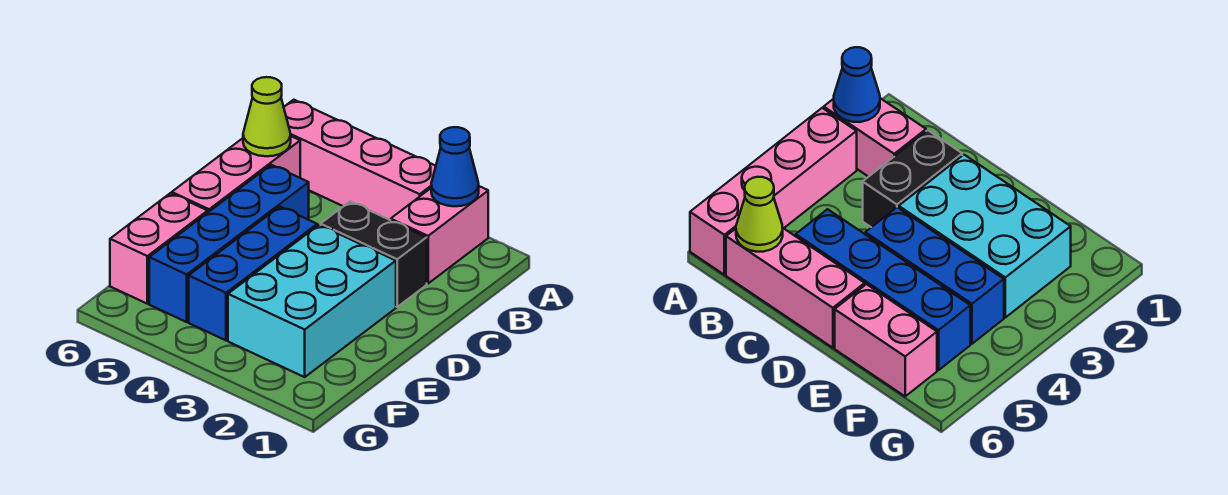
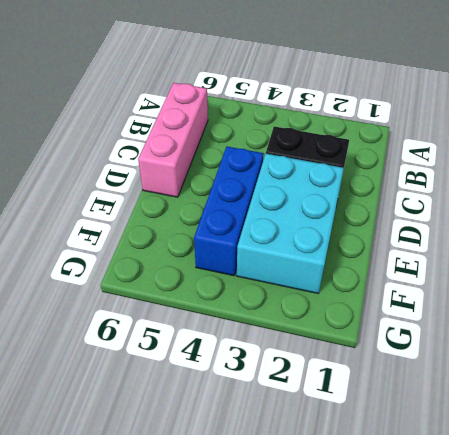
none -> pink brick A2:B2 level 1
none -> pink brick A3:A6 level 1

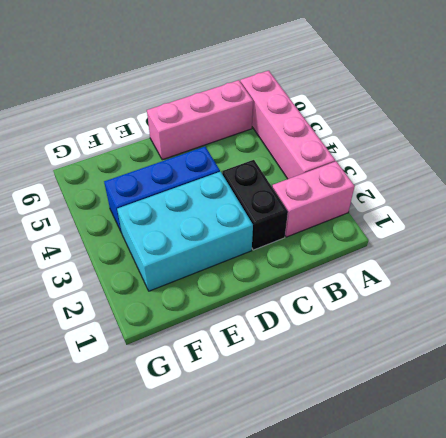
none -> blue brick C5:F5 level 1
none -> pink brick E6:F6 level 1

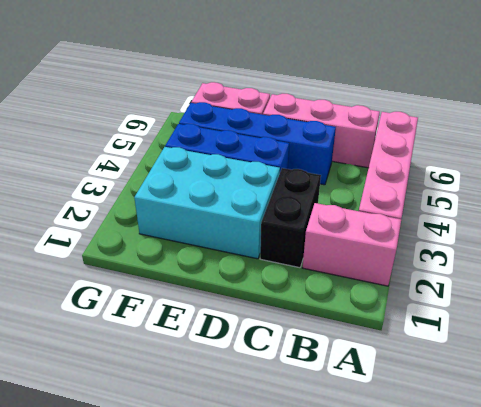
none -> blue cone A2 level 2
none -> lime cone B6 level 2

